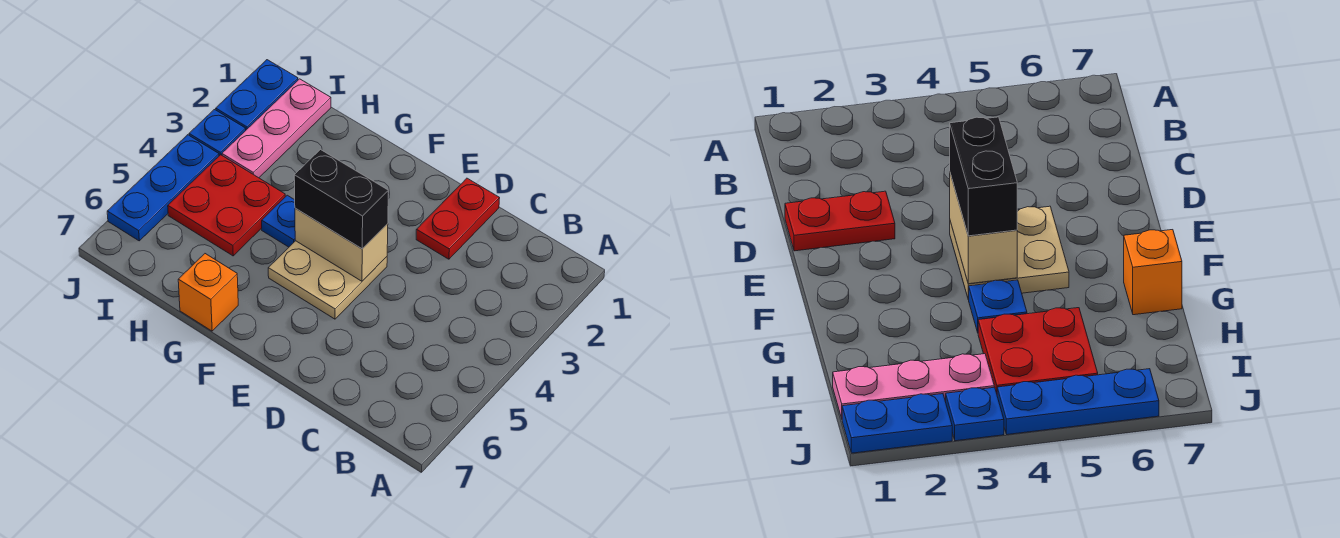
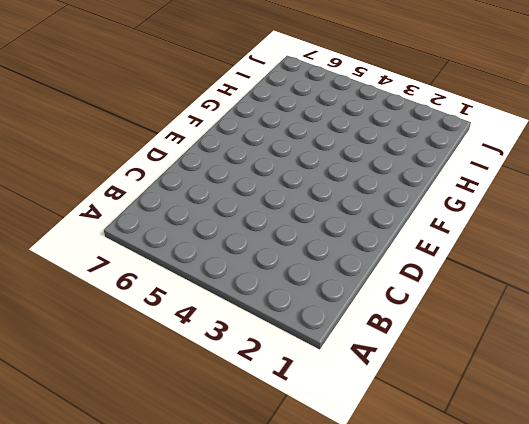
none -> red plate D1:D2 level 1
none -> tan plate E4:F5 level 1

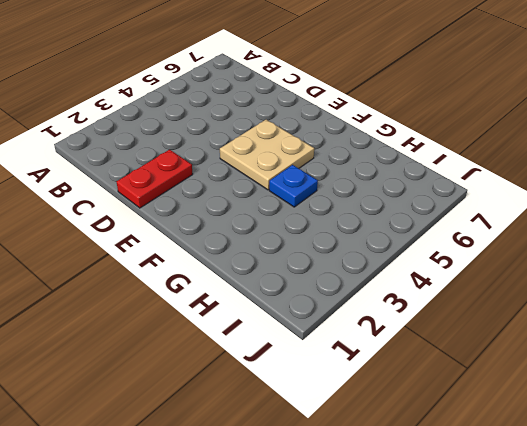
none -> orange brick G7 level 1
none -> red plate H4:I5 level 1

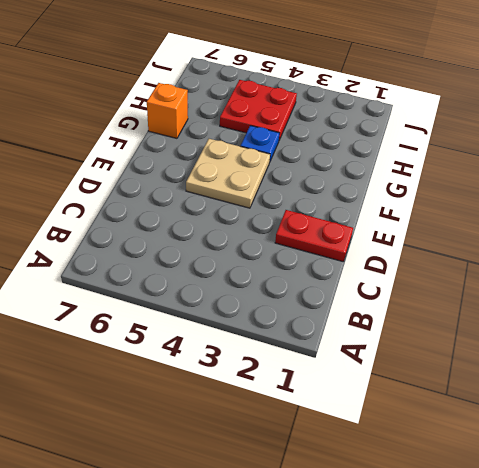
none -> pink plate I1:I3 level 1
none -> blue plate J1:J2 level 1

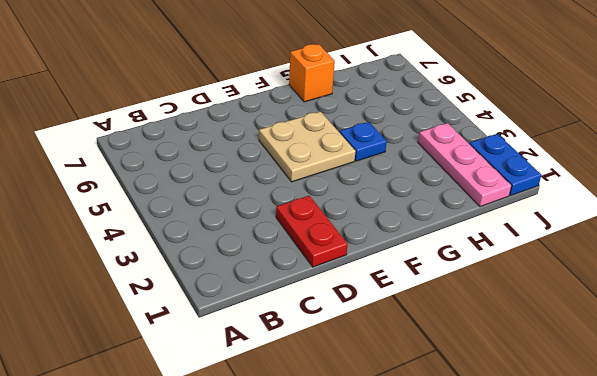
none -> red plate H4:I5 level 1
none -> blue plate J3 level 1

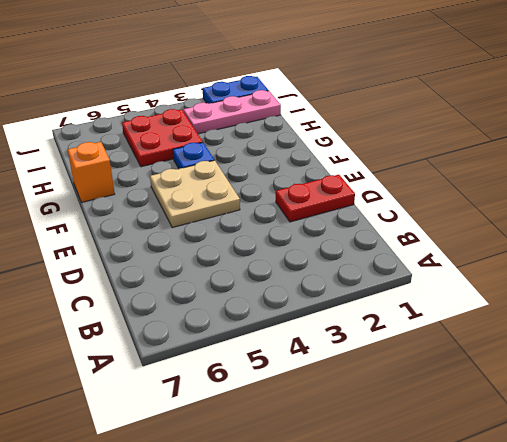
none -> blue plate J3 level 1
none -> blue plate J4:J6 level 1

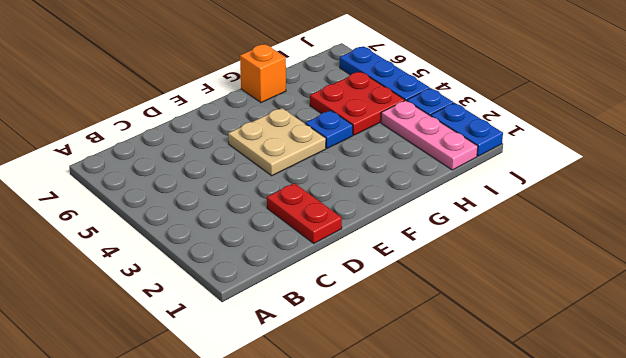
none -> tan brick E4:F4 level 2
none -> black brick E4:F4 level 3

